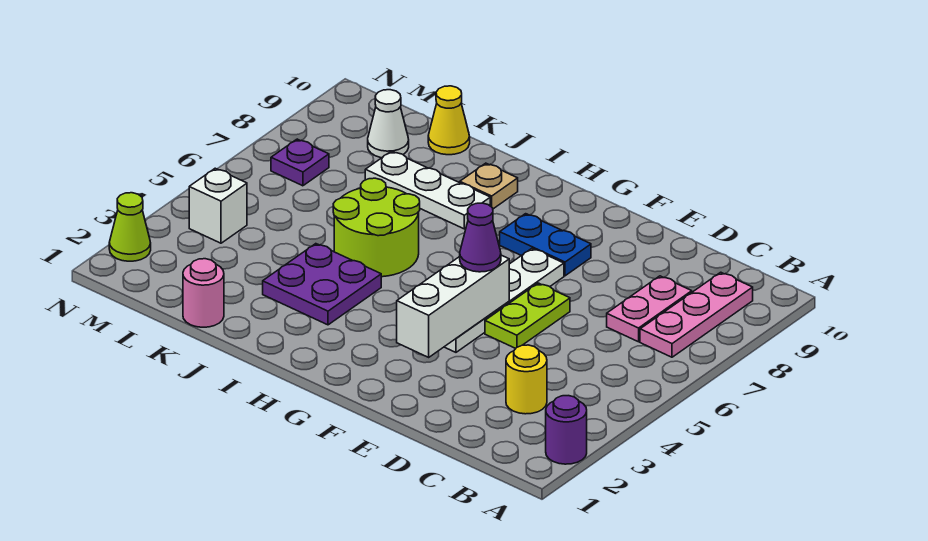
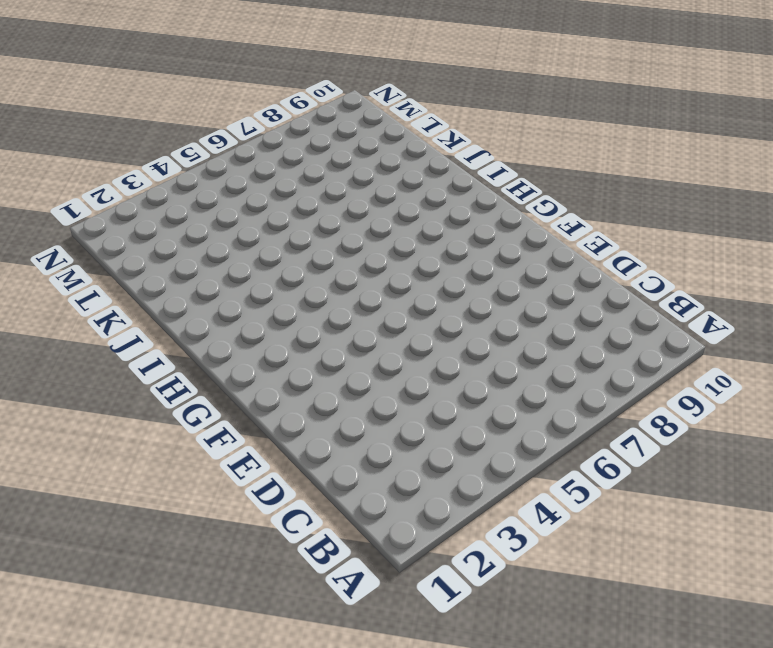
none -> purple round brick A2 level 1
none -> pink plate B7:B9 level 1
none -> yellow round brick C3 level 1

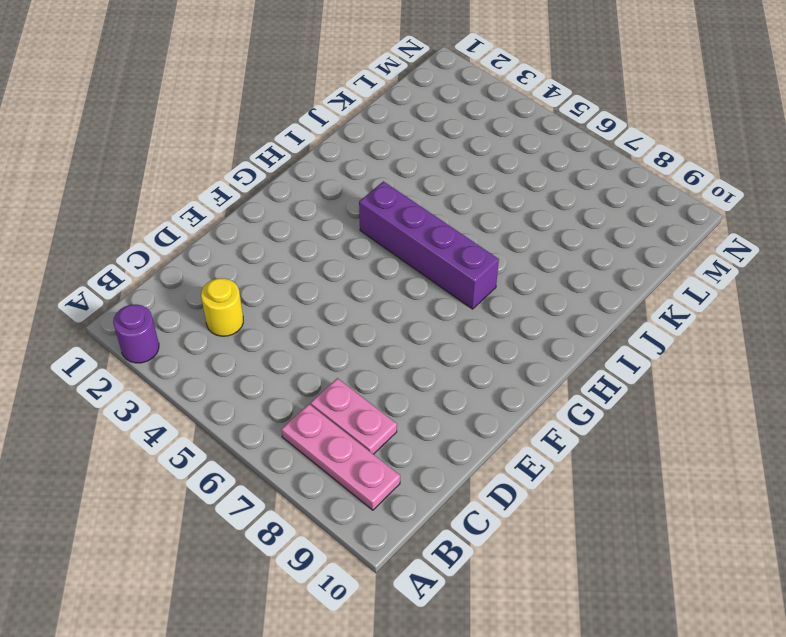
purple brick H4:H7 level 1 -> none
none -> lime plate E5:E6 level 1
none -> white plate F4:F7 level 1
none -> blue plate F8:G8 level 1

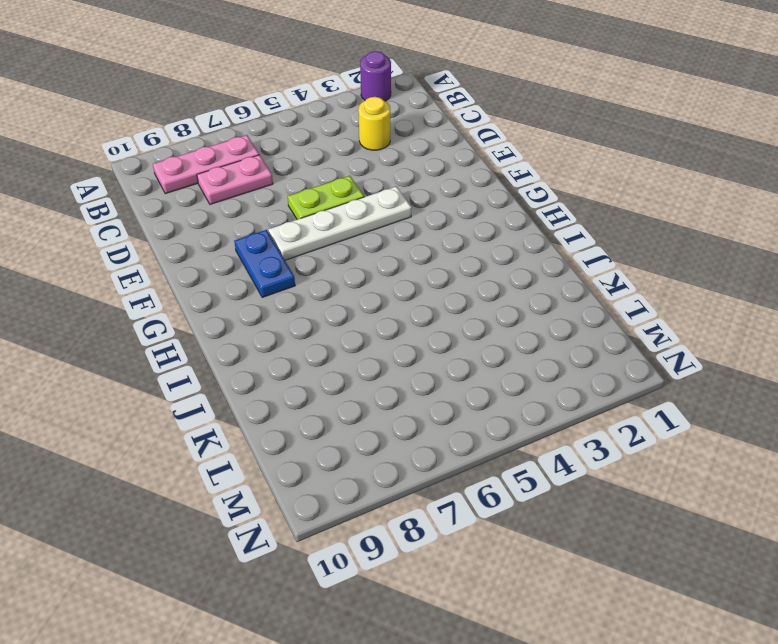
none -> purple plate I3:J4 level 1
none -> lime round brick I5:J6 level 1
none -> white plate I8:K8 level 1

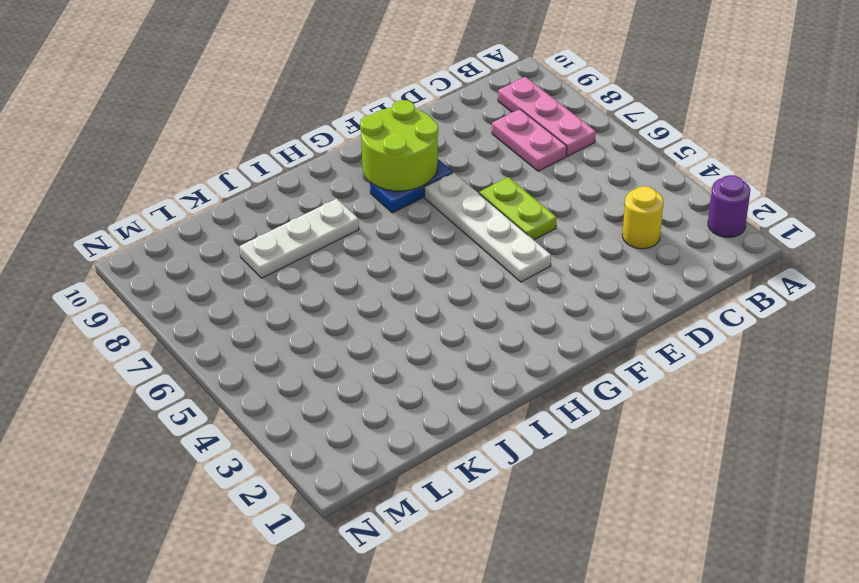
lime round brick F8:G9 level 2 -> lime round brick I5:J6 level 1
none -> purple plate I3:J4 level 1
none -> tan plate I9 level 1
none -> pink round brick K1 level 1

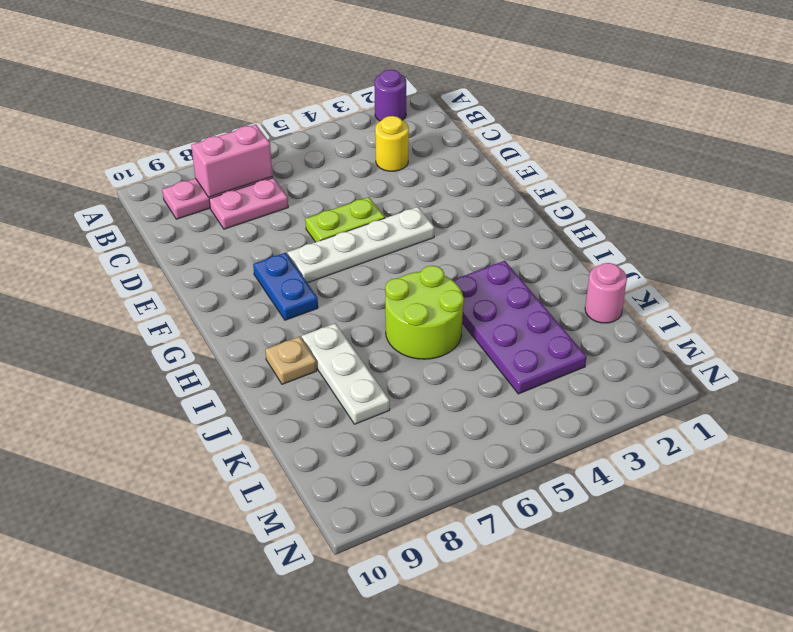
pink brick B7:B8 level 2 -> none
purple plate I3:L4 level 1 -> purple plate I3:J4 level 1
none -> yellow cone K10 level 1
none -> white cone L9 level 1
none -> white brick M4 level 1

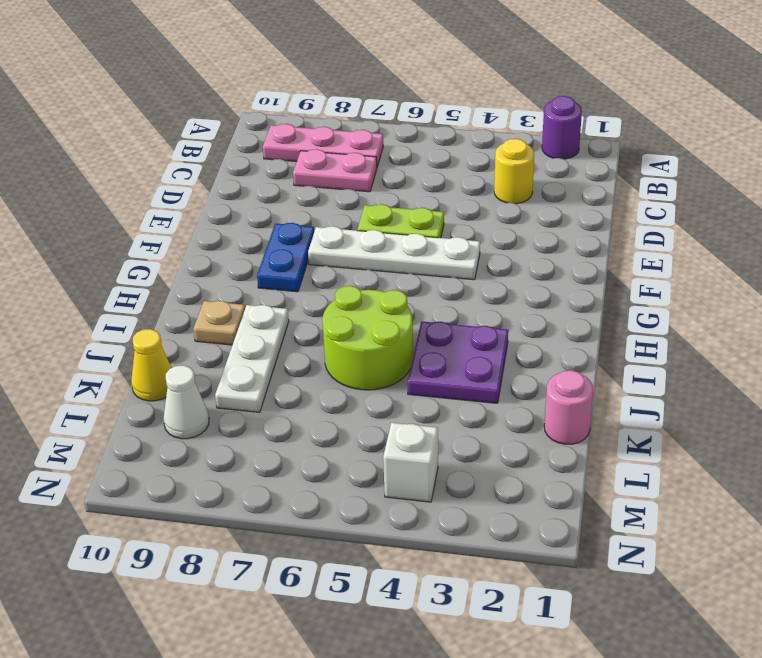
none -> purple plate M7 level 1
none -> lime cone N2 level 1
none -> white brick F3:F5 level 2

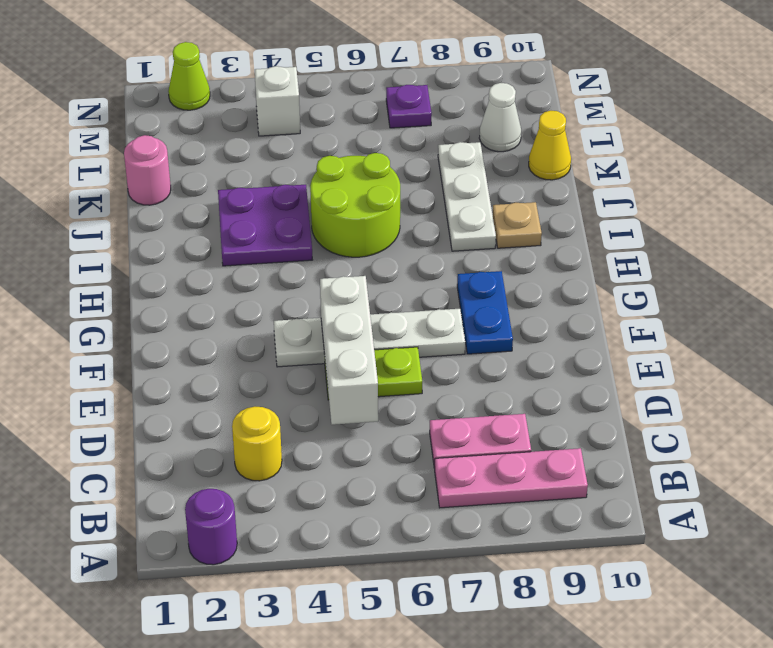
white brick D5:F5 level 2 -> white brick F3:F5 level 2
none -> purple cone F5 level 3

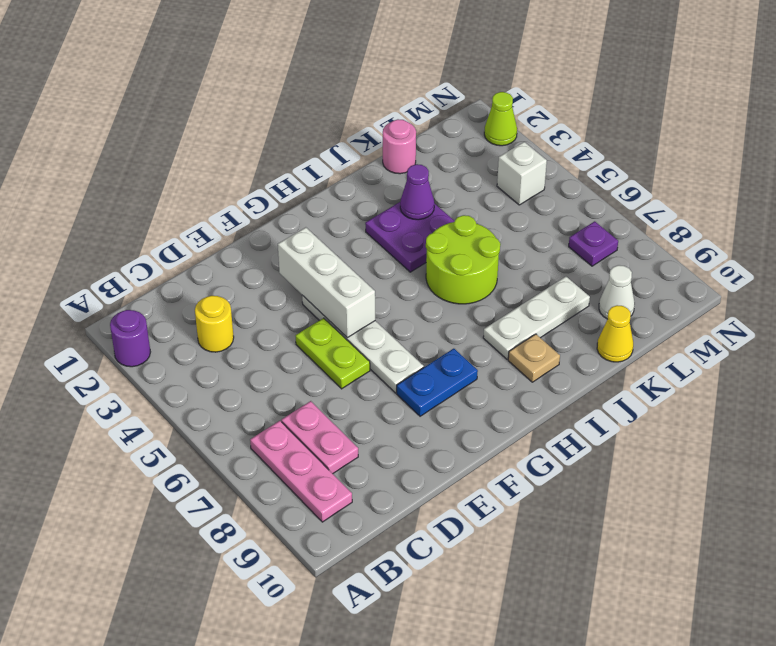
purple cone J3 level 2 -> purple cone F5 level 3

